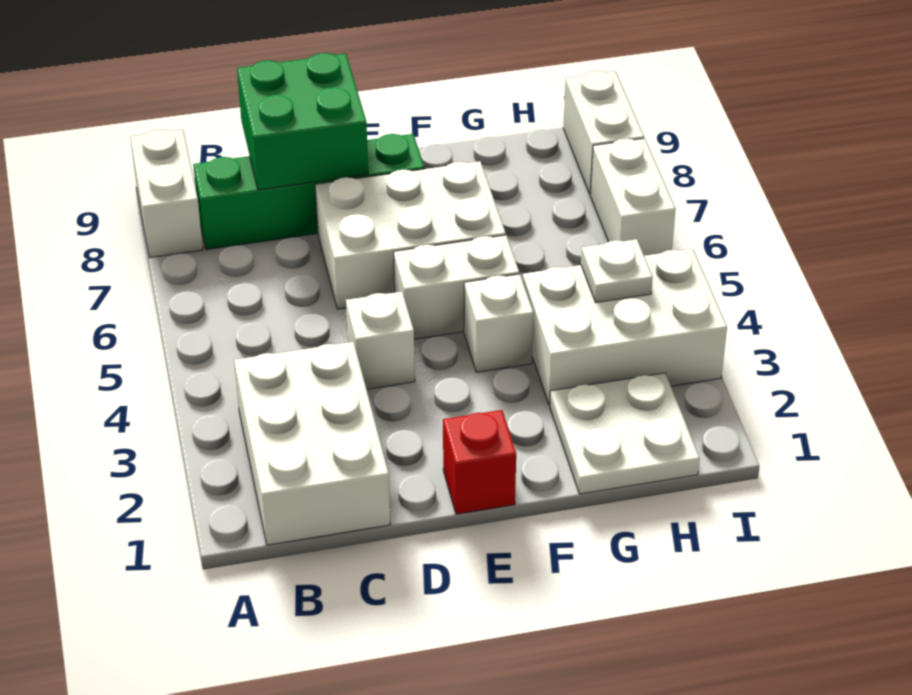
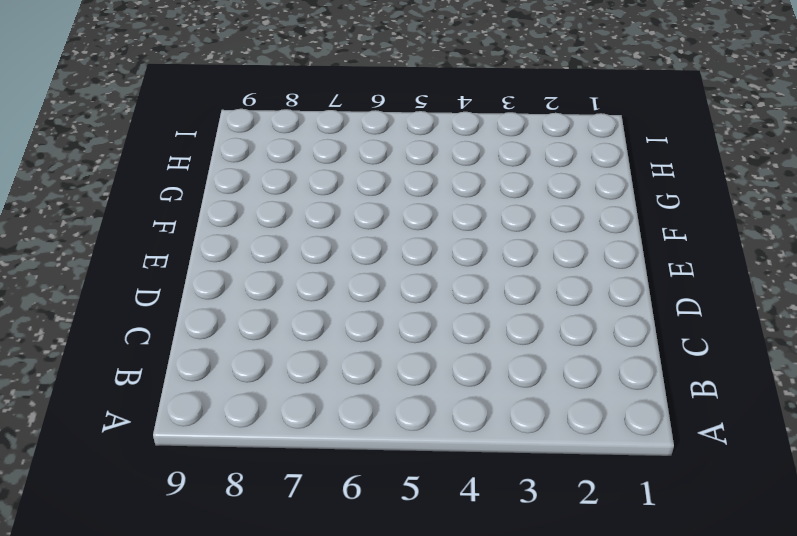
none -> white brick A8:A9 level 1
none -> white brick B1:C3 level 1
none -> green brick B8:E8 level 1

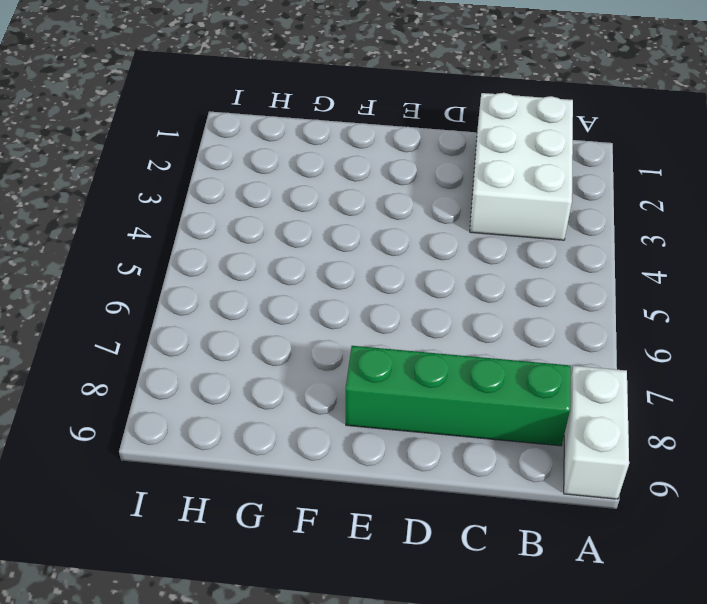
none -> white brick D4 level 1
none -> white brick D6:F7 level 1
none -> red brick E1 level 1

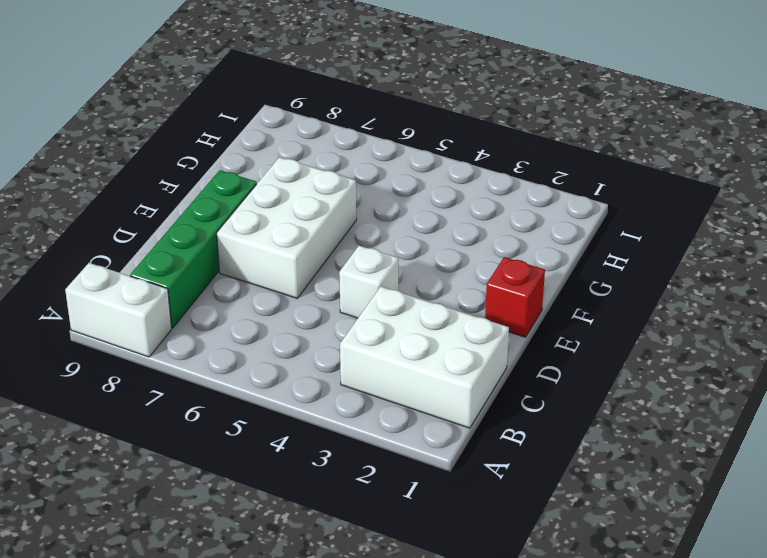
none -> white brick E5:F5 level 1
none -> white brick F4 level 1
none -> white plate G1:H2 level 1

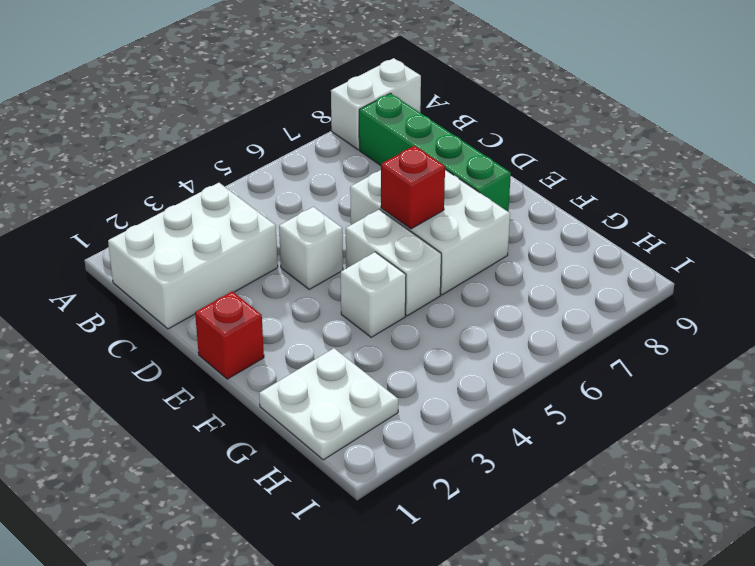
red brick E6 level 2 -> none
none -> white brick G3:I4 level 1
none -> white brick I6:I7 level 1
none -> white brick I8:I9 level 1

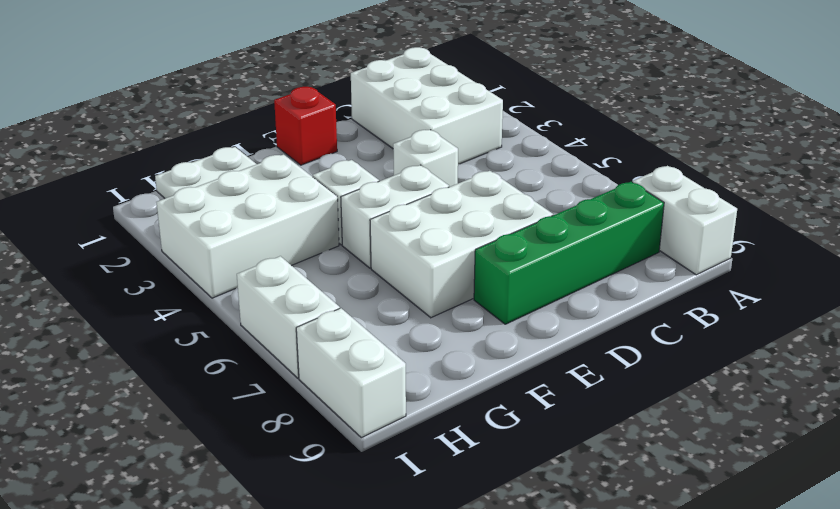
none -> green brick C8:D9 level 2
none -> white plate H4 level 2

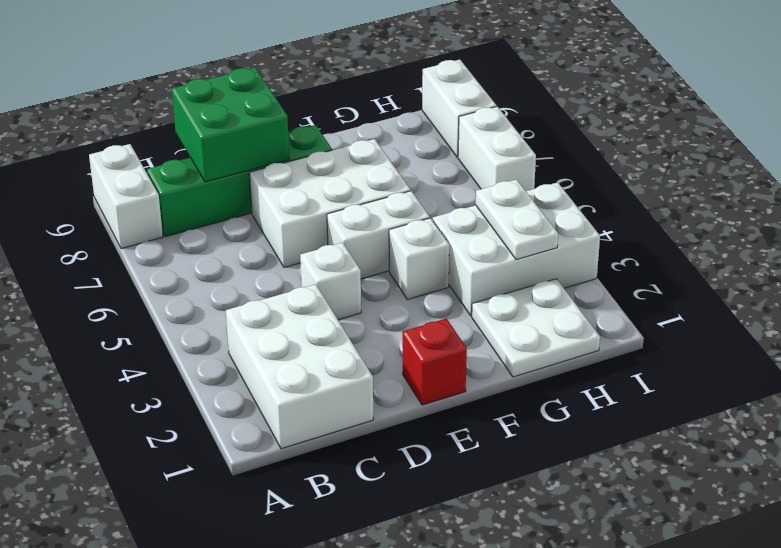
white plate H3:H4 level 2 -> white plate H4 level 2

